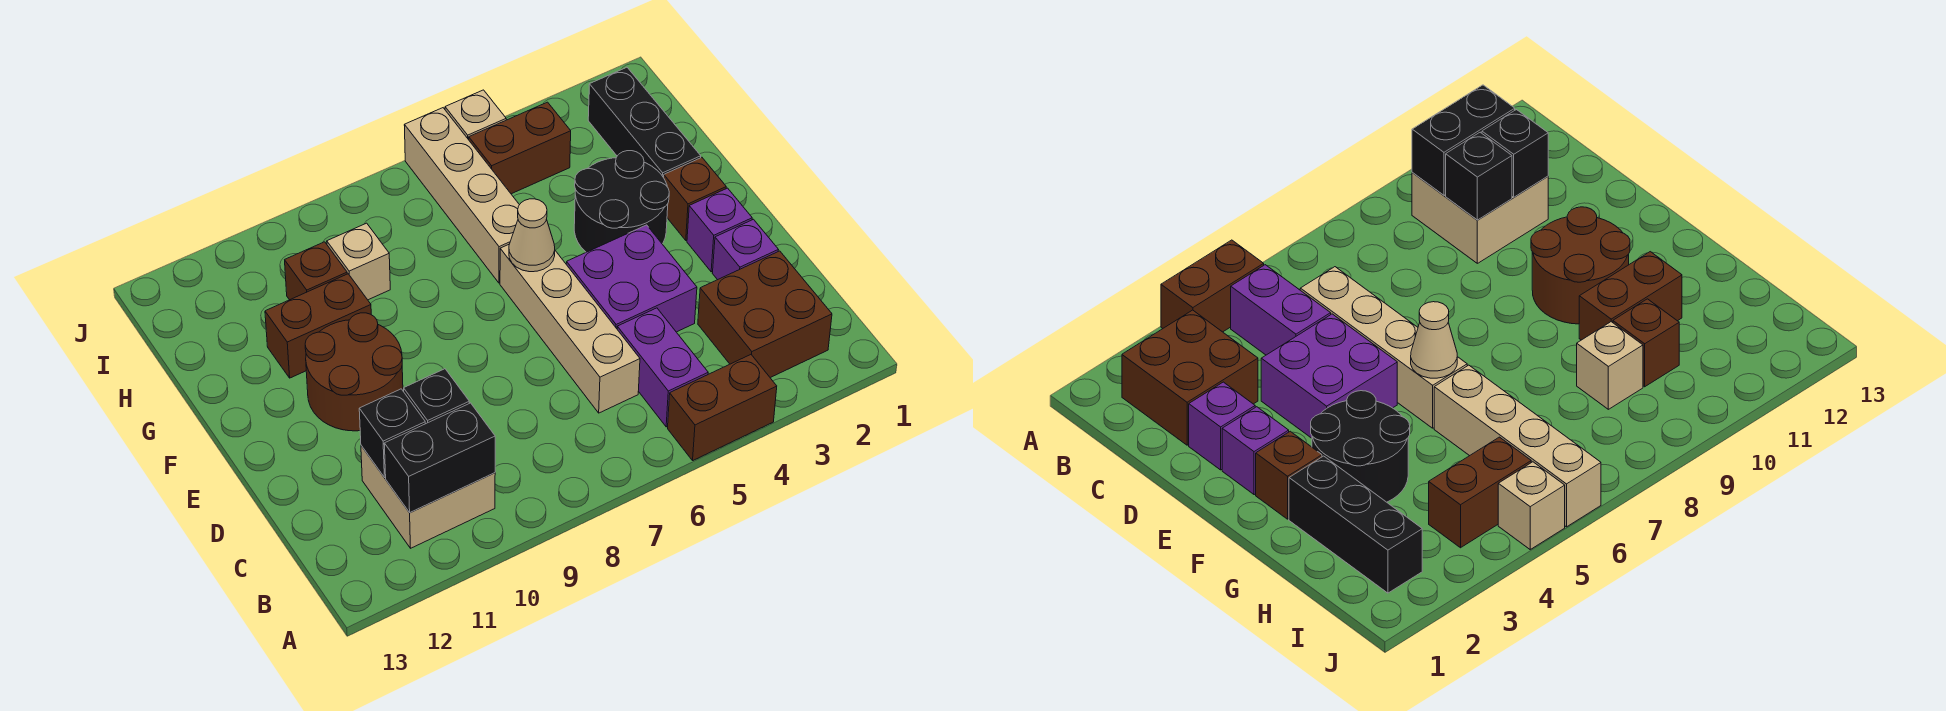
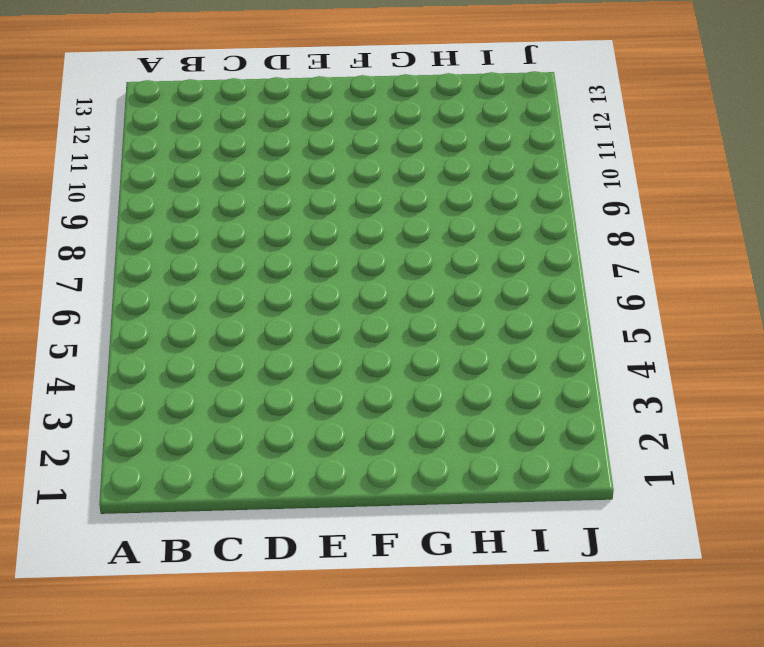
none -> brown brick A4:A5 level 1
none -> brown brick B2:C3 level 1
none -> purple brick B5:C5 level 1

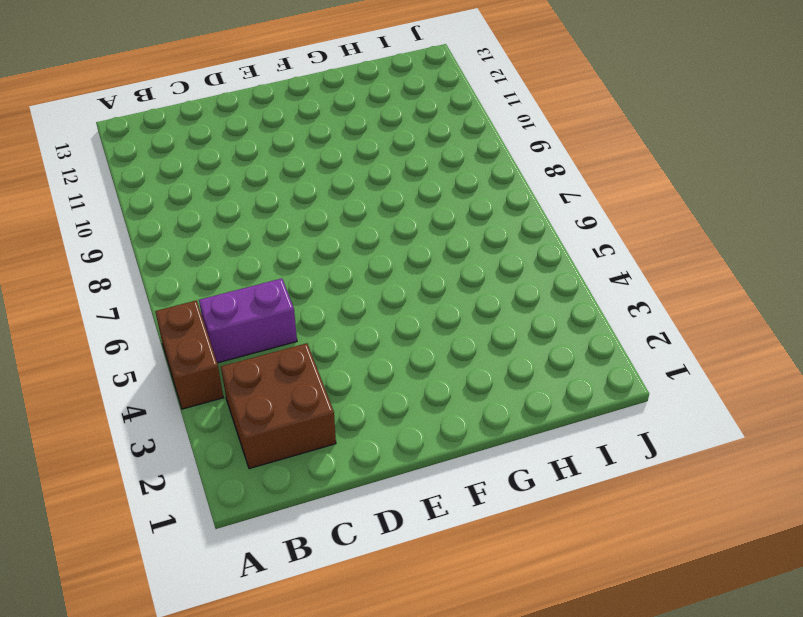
none -> tan brick B10:C11 level 1
none -> tan brick C6:F6 level 1
none -> purple brick D2 level 1

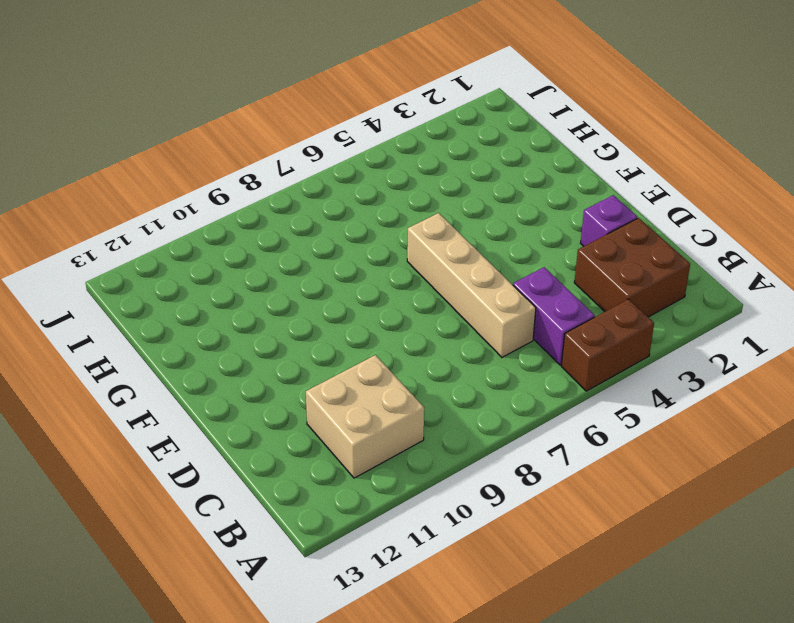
none -> purple brick D4:E5 level 1
none -> purple brick E2 level 1
none -> brown round brick E10:F11 level 1

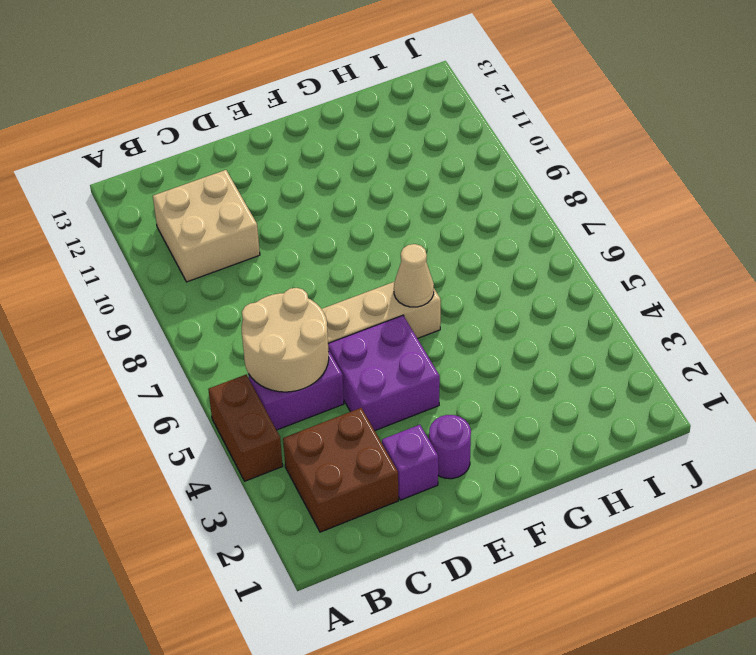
tan round brick B5:C6 level 2 -> none
purple round brick E2 level 1 -> purple brick E2 level 1
none -> brown round brick E10:F11 level 1
none -> brown brick F2 level 1
none -> black round brick F3:G4 level 1

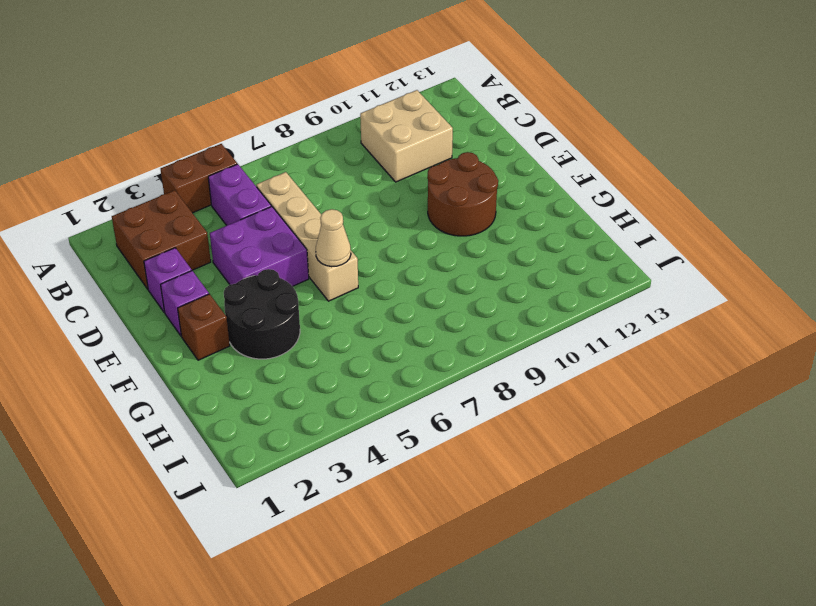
none -> black brick G2:I2 level 1
none -> tan brick G6:J6 level 1
none -> brown brick G10:G11 level 1

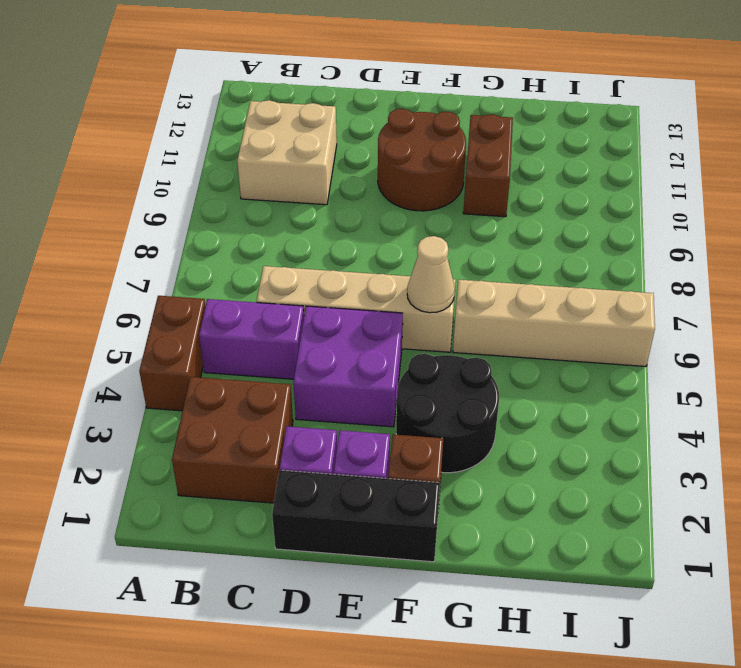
black brick D1:F1 level 1 -> black brick G2:I2 level 1
none -> tan brick H9 level 1
none -> brown brick H10 level 1
none -> brown brick I4:I5 level 1

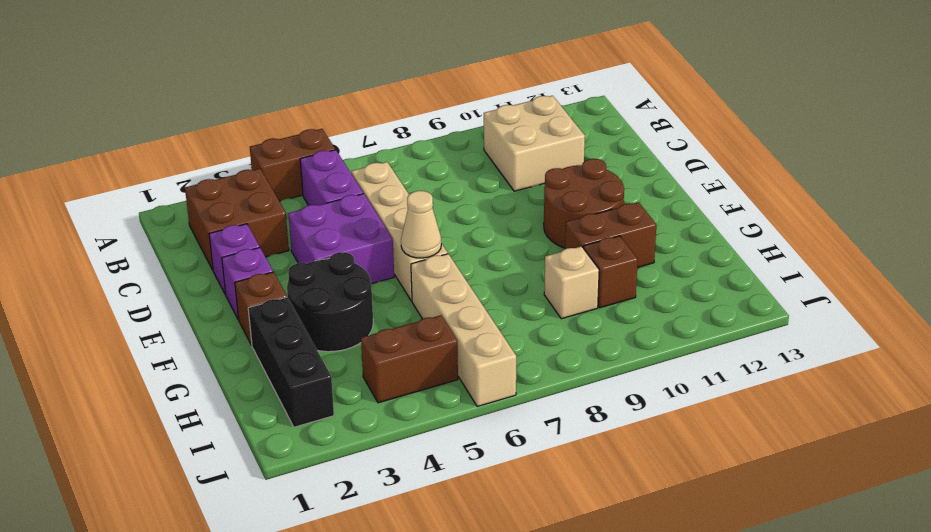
none -> tan brick J5 level 1
none -> black brick B10:B11 level 2
none -> black brick C10 level 2

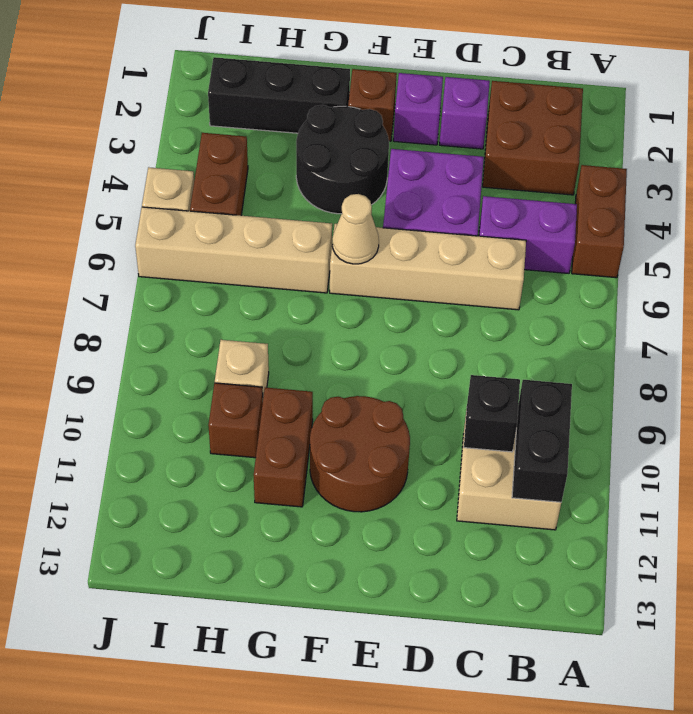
none -> black brick C11 level 2

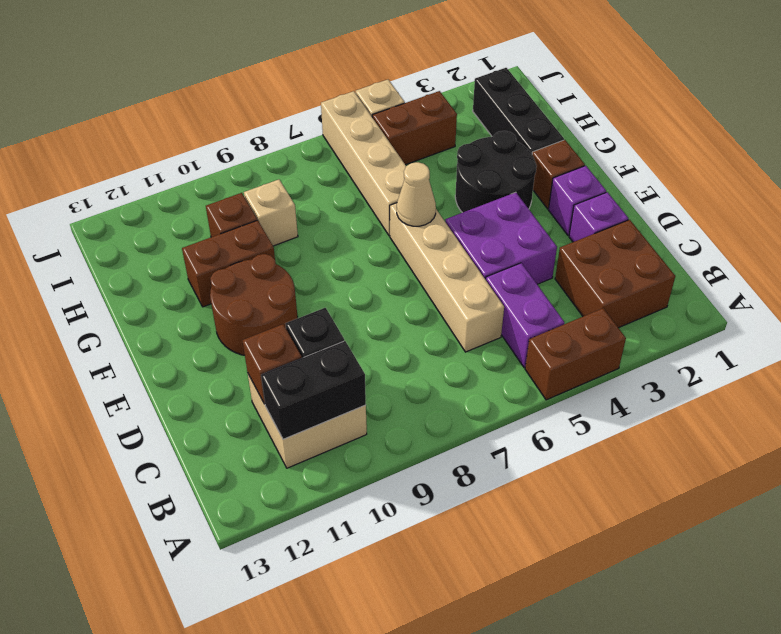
brown brick C11 level 2 -> black brick C11 level 2

